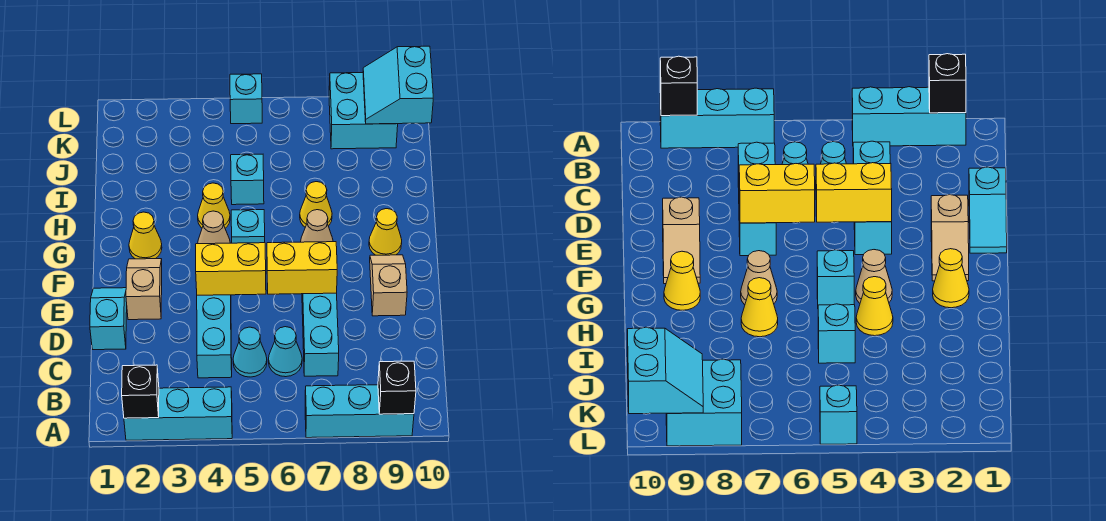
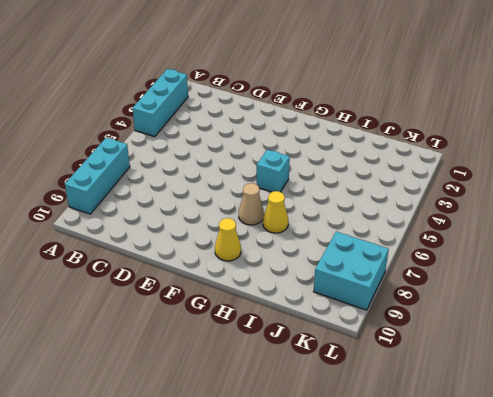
none -> cyan brick C4:E4 level 1
none -> cyan cone C5 level 1
none -> cyan cone C6 level 1

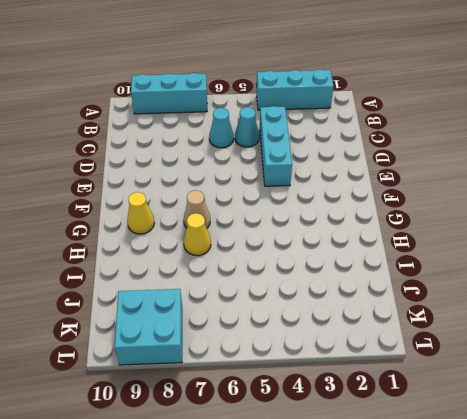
none -> cyan brick C7:E7 level 1
none -> cyan slope D1:E1 level 1 top D
none -> tan slope E2:F2 level 1 top E

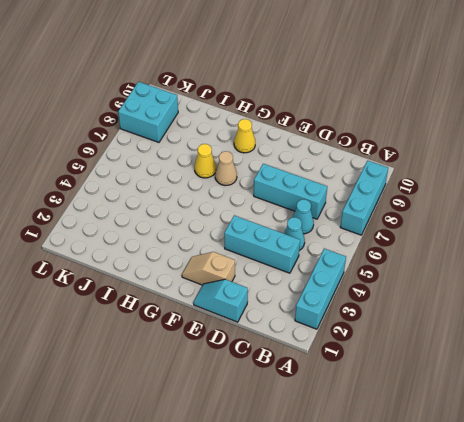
none -> tan slope E9:F9 level 1 top E
none -> yellow cone G2 level 1
none -> tan cone G4 level 1

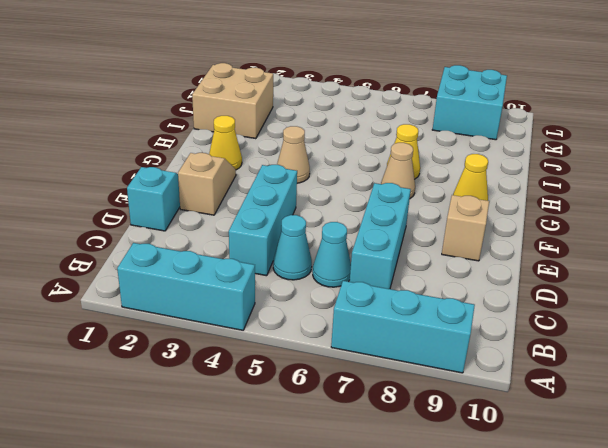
tan brick I1:J2 level 1 -> none
none -> cyan brick G5 level 1
none -> yellow cone H4 level 1
none -> cyan brick I5 level 1

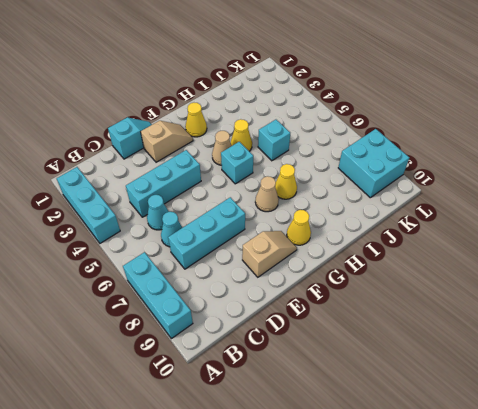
none -> cyan brick L5 level 1
none -> black brick A2 level 2
none -> black brick A9 level 2

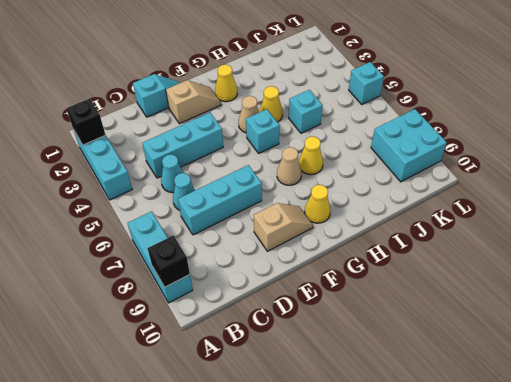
none -> yellow brick E4:E5 level 2
none -> yellow brick E6:E7 level 2
none -> cyan slope K9:L10 level 2 top 10

